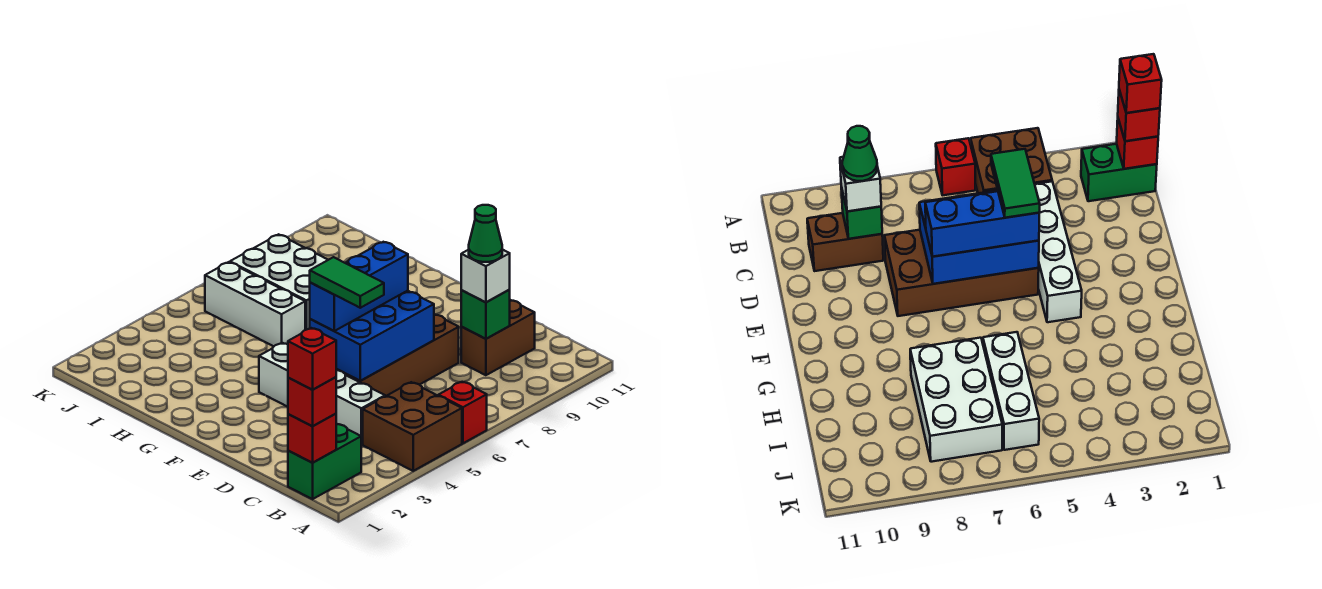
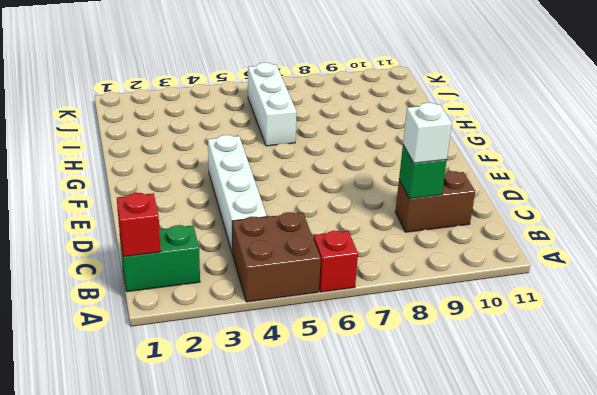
none -> brown brick D5:E8 level 1
none -> white brick H7:J8 level 1
none -> blue brick D5:E7 level 2

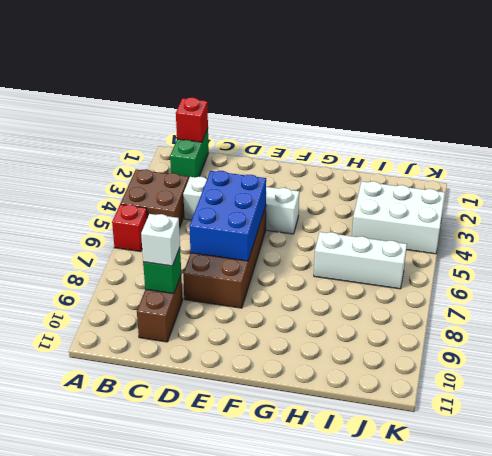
white brick I3:K4 level 1 -> white brick H7:J8 level 1
none -> red brick B1 level 3
none -> blue brick E5:E7 level 3
none -> red brick B1 level 4

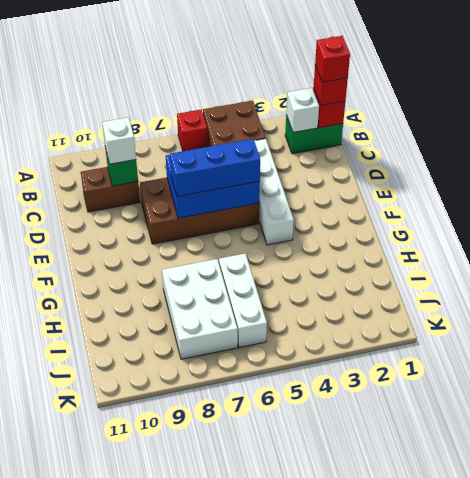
white brick B2 level 2 -> none
none -> green cone C9 level 4
none -> green tile D5:E5 level 4

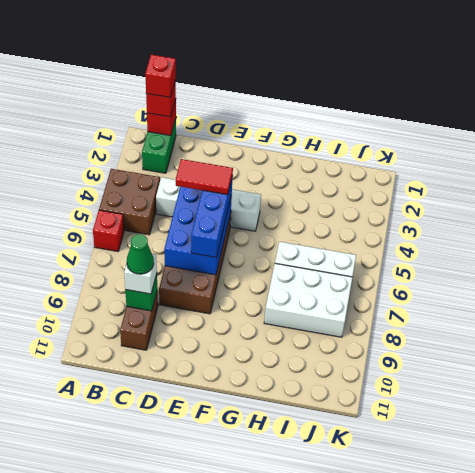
red tile D5:E5 level 4 -> green tile D5:E5 level 4

